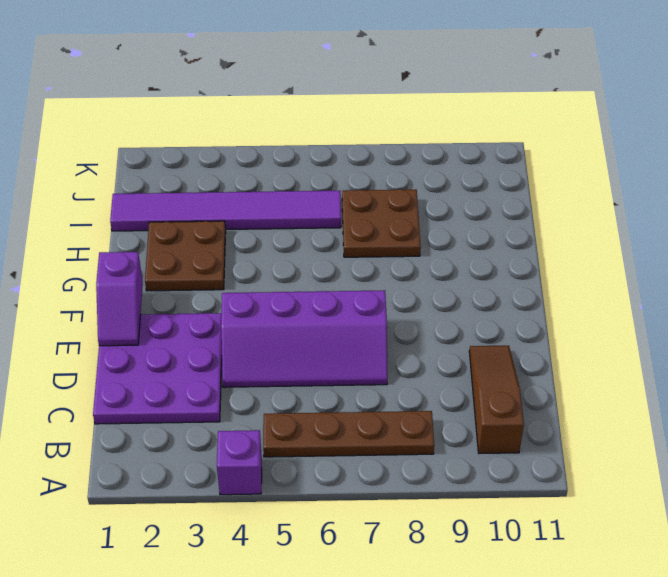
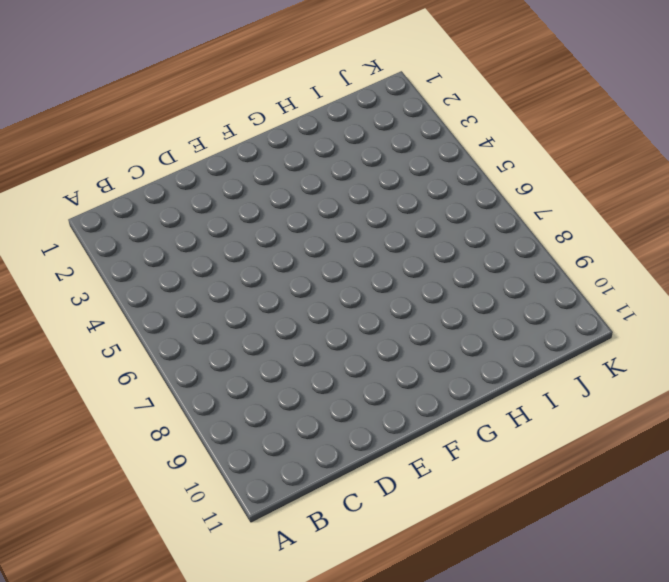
none -> purple brick A4 level 1
none -> brown plate B5:B8 level 1

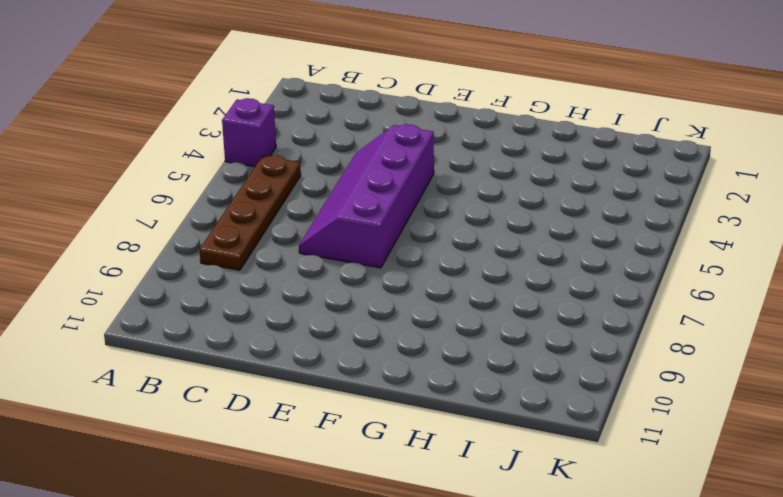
none -> brown slope B10:D10 level 1 top B
none -> purple plate C1:E3 level 1

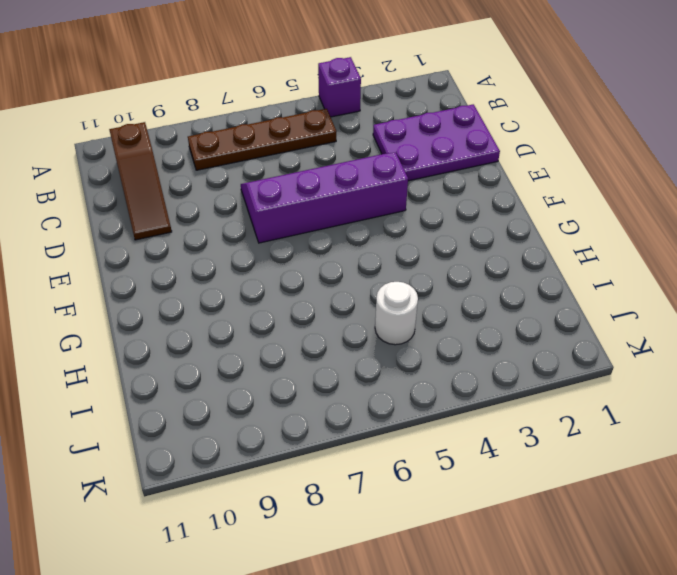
purple plate C1:D3 level 1 -> purple plate C1:E3 level 1
white round brick I5 level 1 -> purple tile I1:I6 level 1
none -> brown plate G2:H3 level 1
none -> brown plate H7:I8 level 1

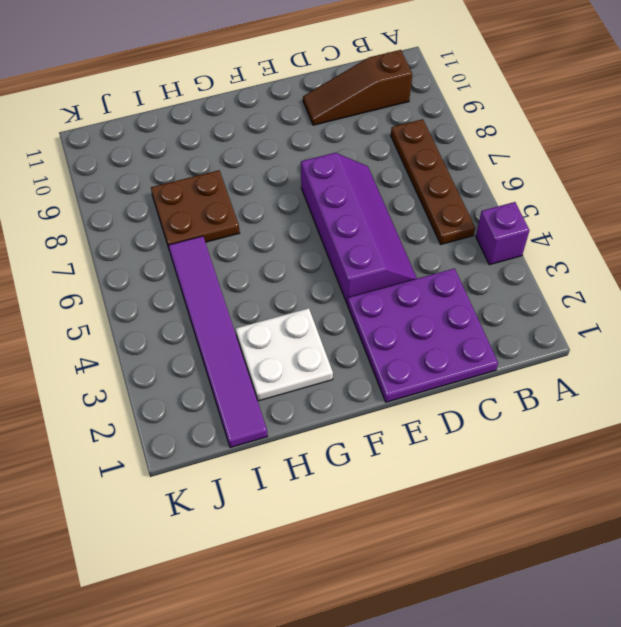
white plate G2:H3 level 1 -> brown plate G2:H3 level 1
none -> purple slope E1:F1 level 2 top F

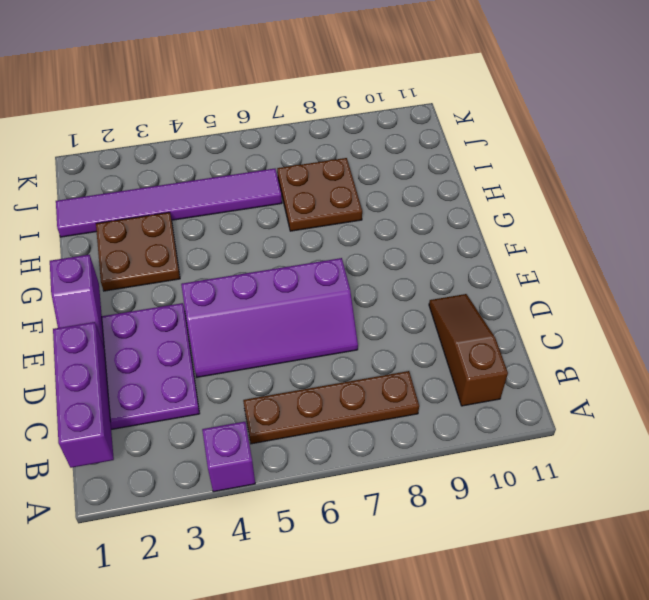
purple brick B1:D1 level 2 -> none

